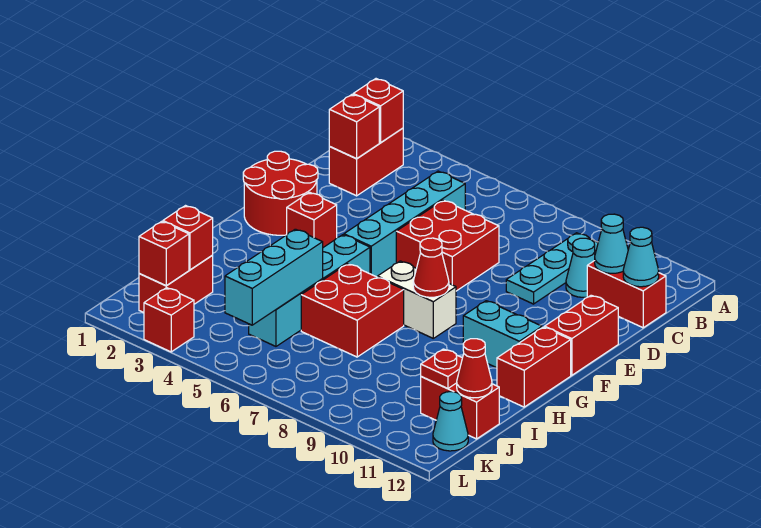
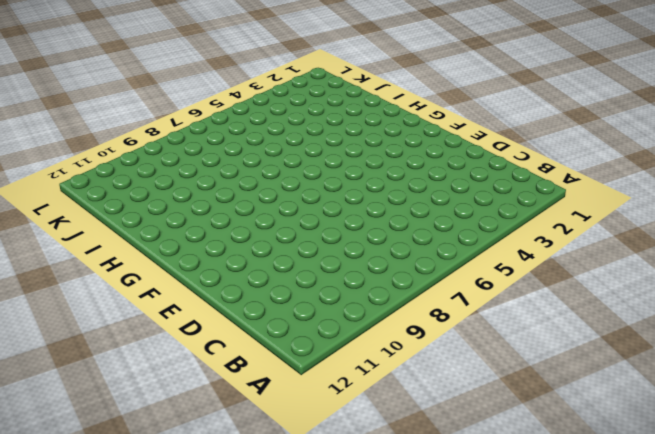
none -> red brick B2:C2 level 1
none -> cyan plate B9:D9 level 1
none -> cyan brick C5:F5 level 1

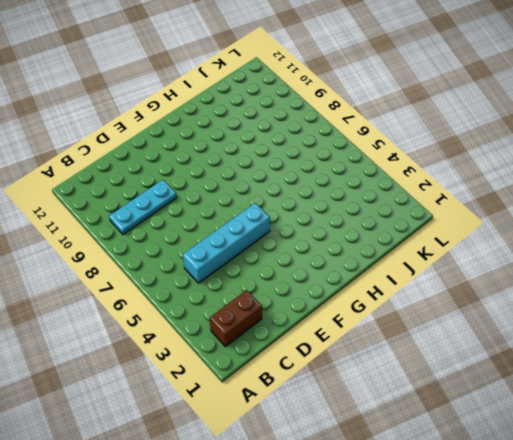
brown brick B2:C2 level 1 -> red brick B2:C2 level 1
none -> cyan cone C10 level 1
none -> red brick C11:C12 level 1
none -> red brick D6:E7 level 1

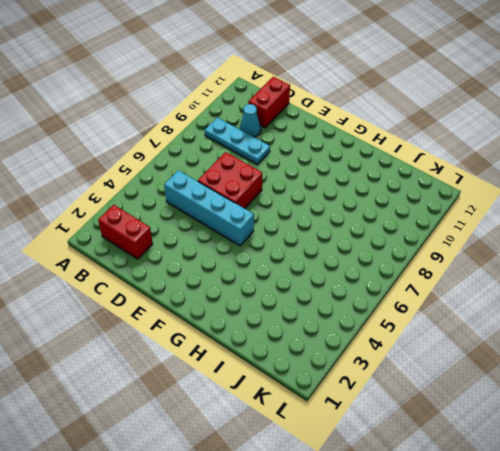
none -> red round brick E1:F2 level 1
none -> red brick E12:F12 level 1
none -> red brick F3 level 1

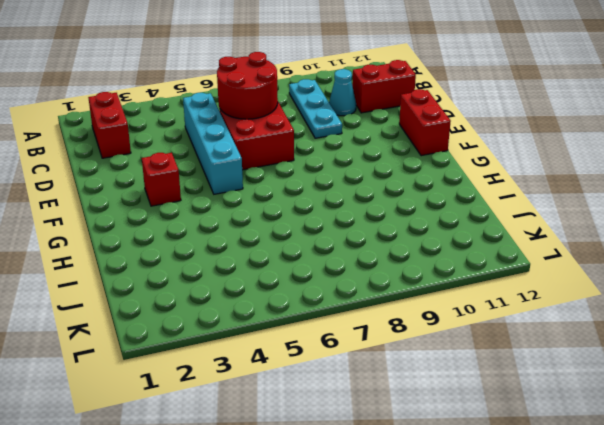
red round brick C6:D7 level 2 -> red round brick E1:F2 level 1
none -> cyan brick G5:J5 level 1
none -> white brick G7:G8 level 1
none -> cyan brick G10:G11 level 1

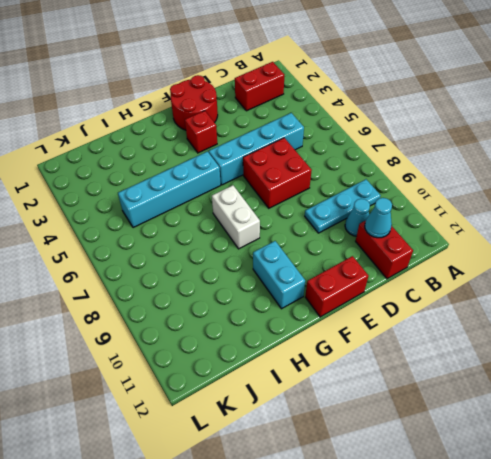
none -> red brick G12:H12 level 1
none -> red brick H6:I7 level 1
none -> red brick J2:K2 level 1

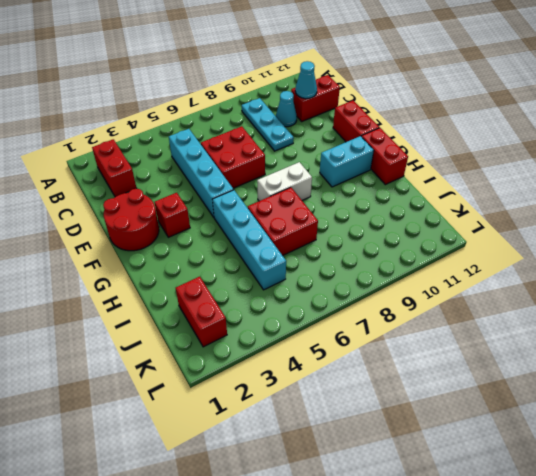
none -> red brick J11:J12 level 1
none -> cyan cone K12 level 1
none -> red brick L3 level 1

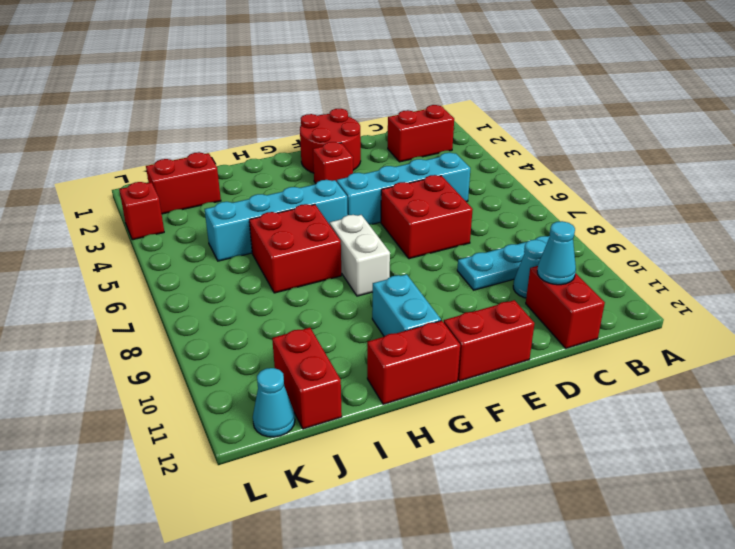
none -> red brick B2 level 2
none -> red brick C2 level 2
none -> cyan cone C12 level 2

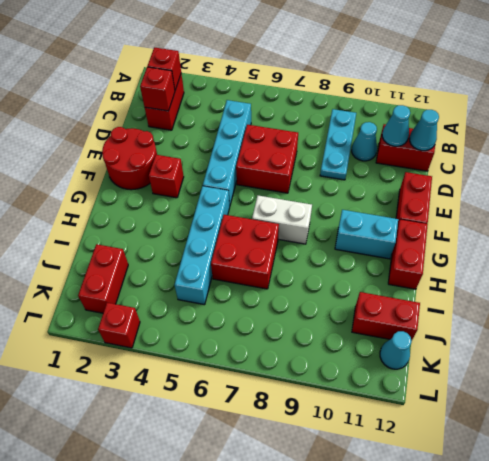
none -> red cone G8 level 2
none -> cyan brick I5:K5 level 2
none -> red brick J2 level 2

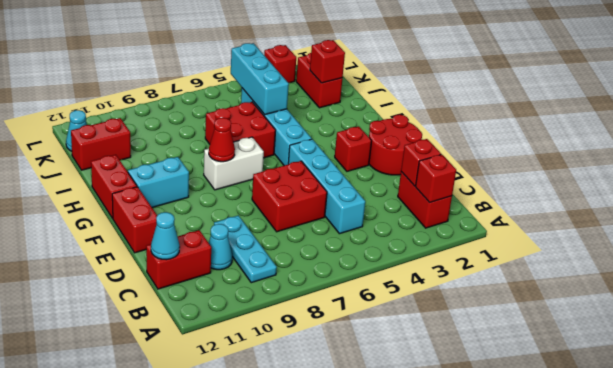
none -> cyan cone C11 level 2
none -> red plate J11 level 2
none -> red cone J12 level 2

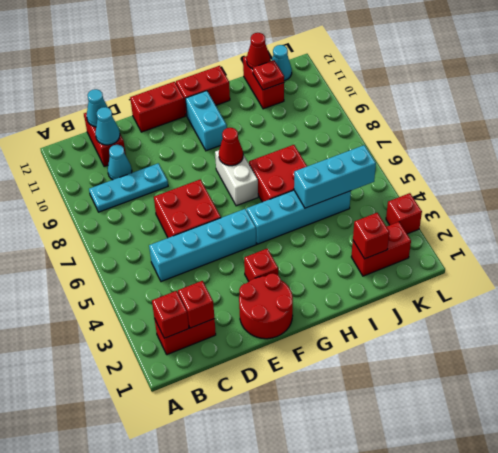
none -> red brick K2 level 2

